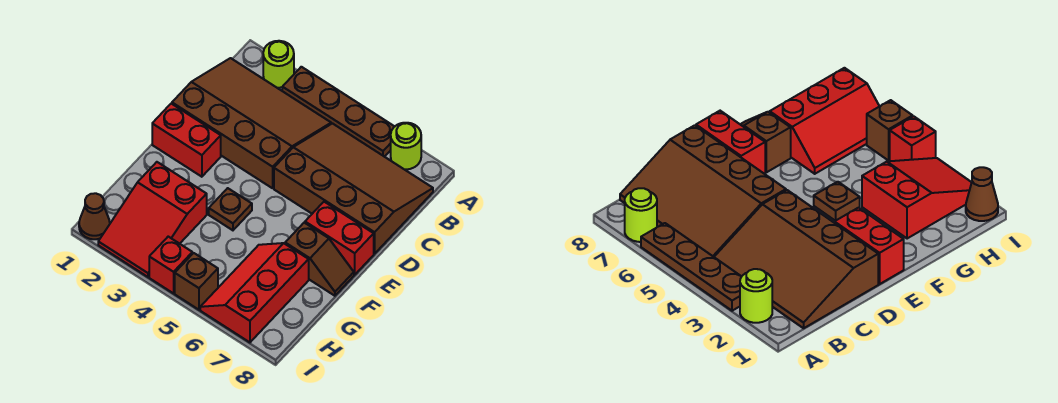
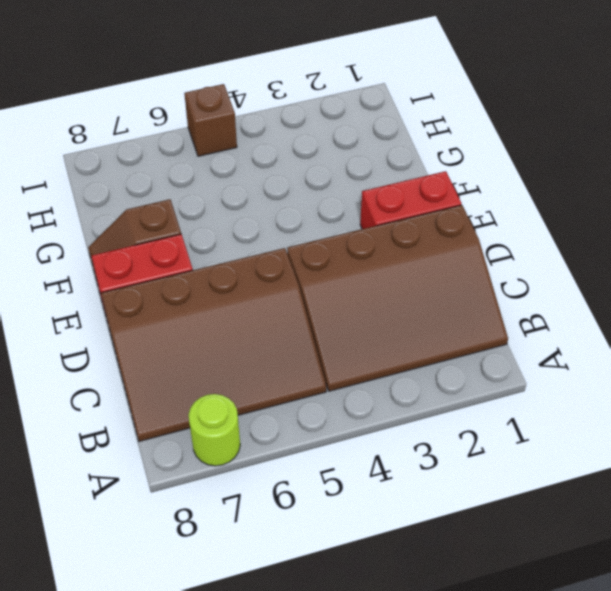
none -> lime round brick A2 level 1
none -> brown plate A3:A6 level 1
none -> brown plate F4 level 1

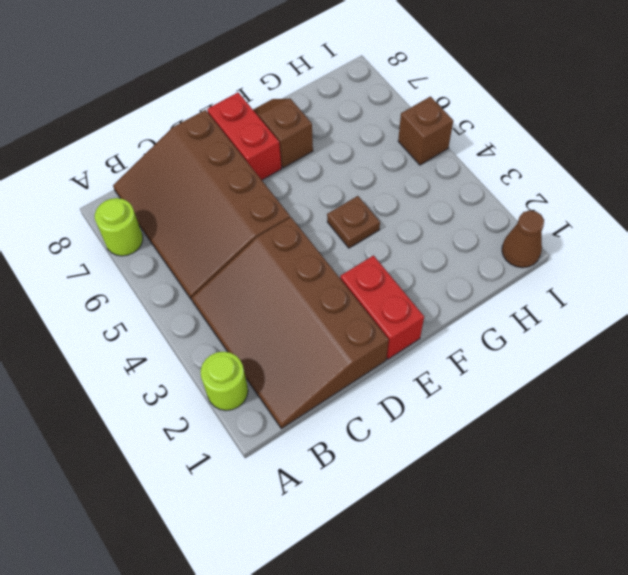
none -> brown plate A3:A6 level 1
none -> red slope G2:I3 level 1 top G
none -> red slope G6:I7 level 1 top 7

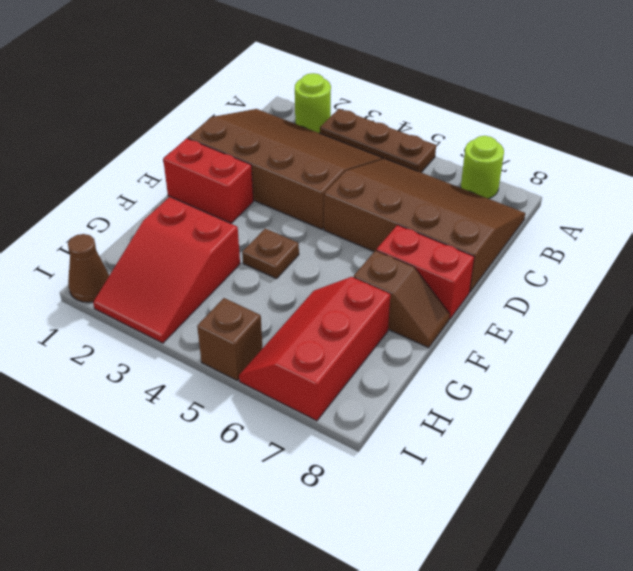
brown plate A3:A5 level 1 -> brown plate A3:A6 level 1
none -> red brick I4 level 1

